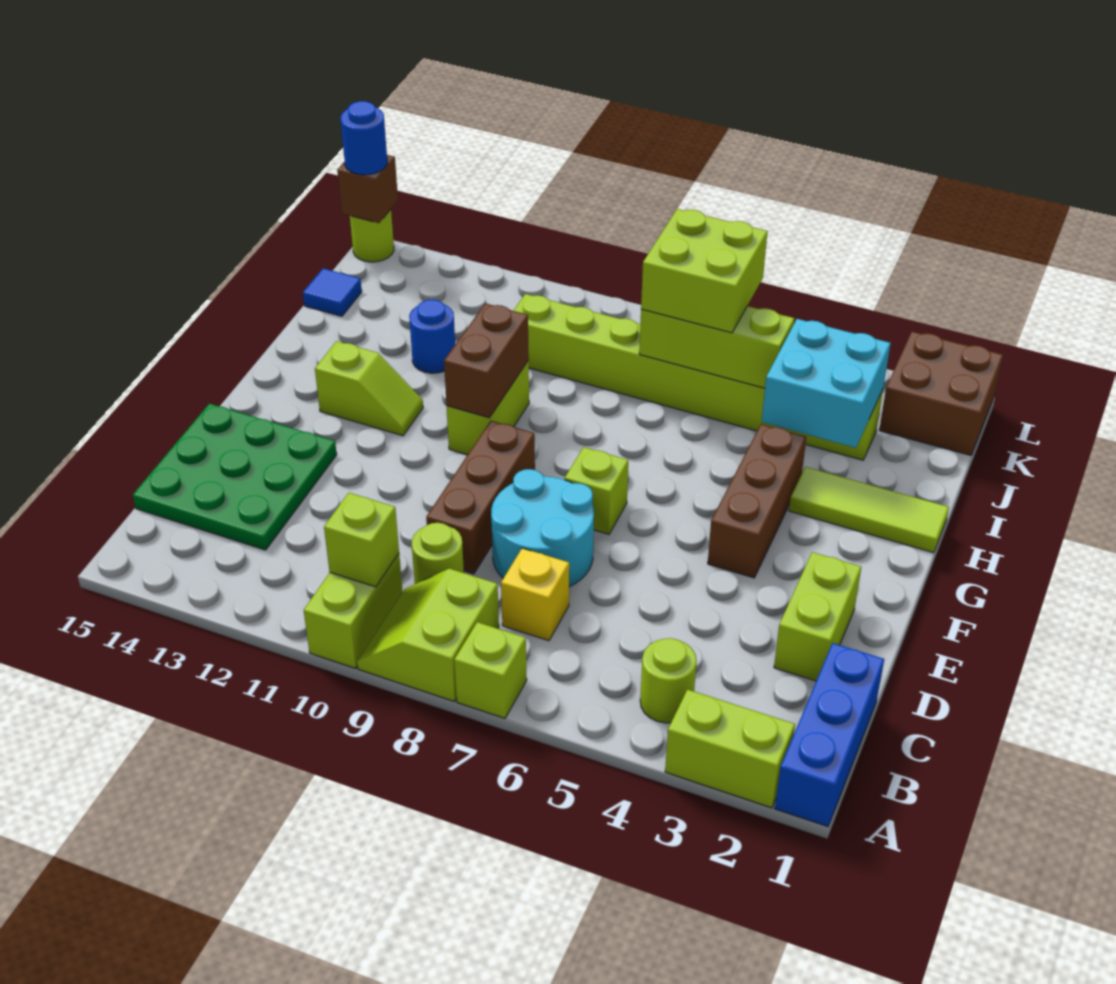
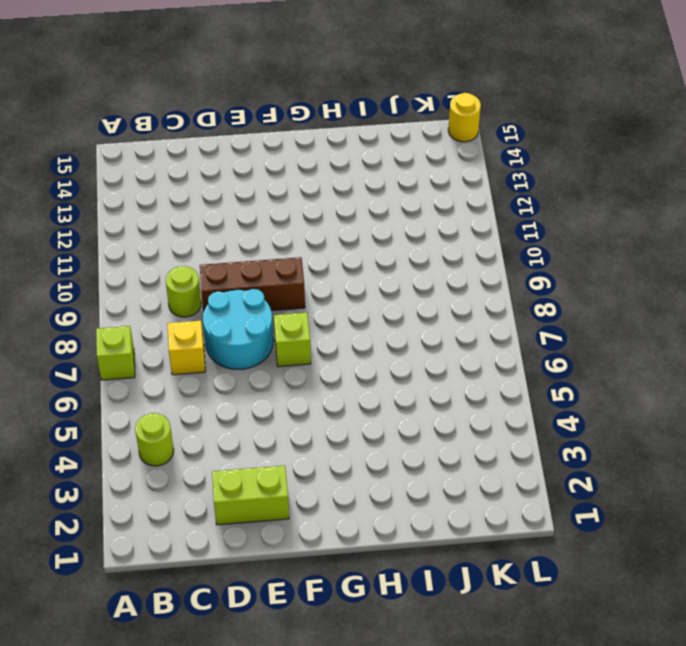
yellow round brick L15 level 1 -> lime round brick L15 level 1
none -> blue brick A1:C1 level 1
none -> lime brick A2:A3 level 1
none -> lime slope A8:B9 level 1 top 8

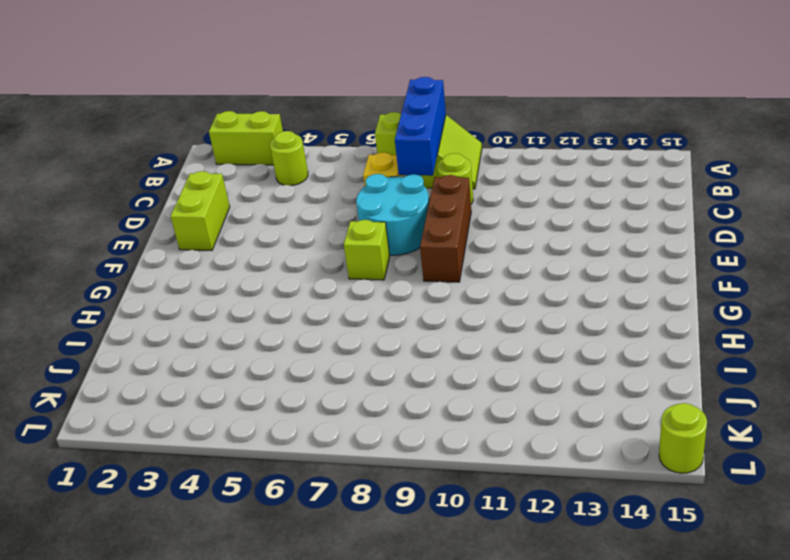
blue brick A8:C8 level 2 -> blue brick A1:C1 level 1
none -> lime brick A10:B10 level 1
none -> green plate C13:E15 level 1
none -> brown brick F4:H4 level 1

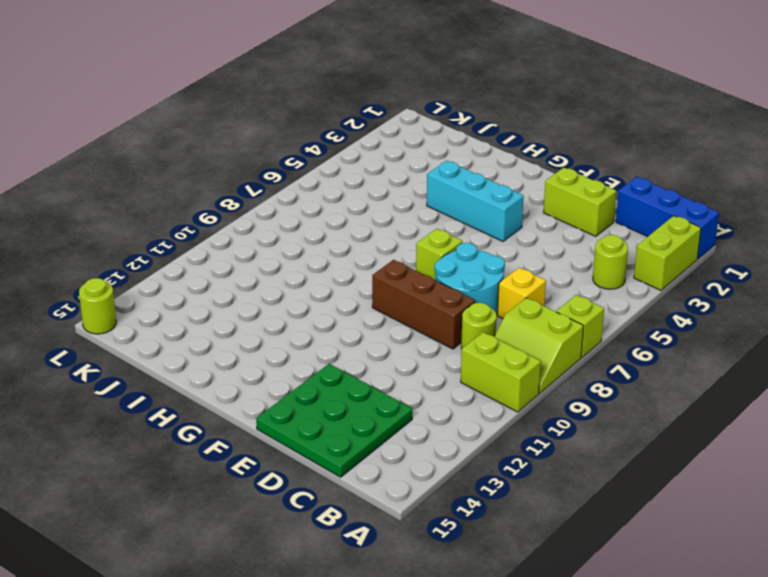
cyan brick F4:H4 level 1 -> brown brick F4:H4 level 1
none -> lime brick G10:H10 level 1
none -> lime slope G12:G13 level 1 top 13
none -> lime tile H1:H3 level 1

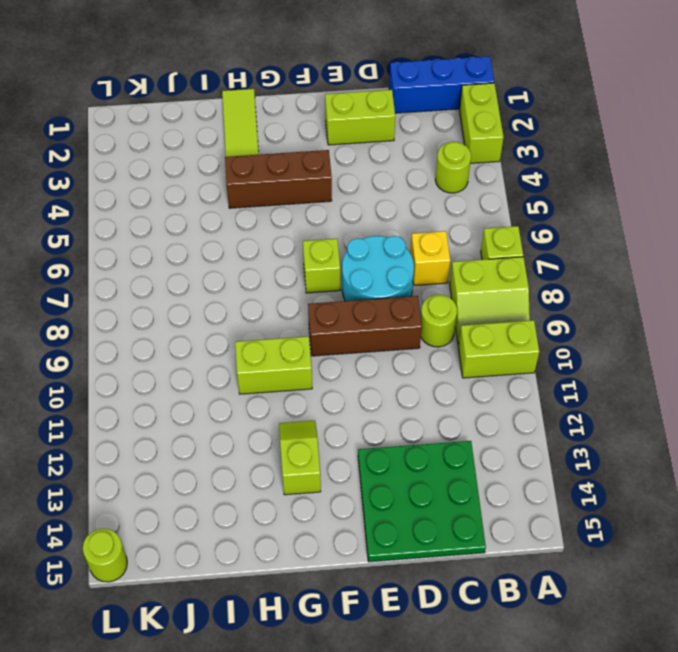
none -> blue round brick I12 level 1
none -> lime brick J3:J10 level 1
none -> blue tile J15 level 1

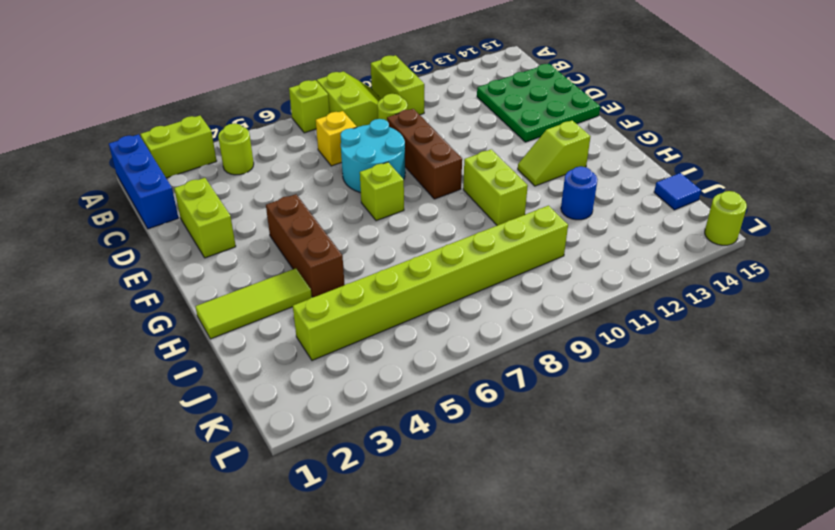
none -> brown brick K1:L2 level 1
none -> lime brick B10 level 2
none -> brown brick G10:H10 level 2

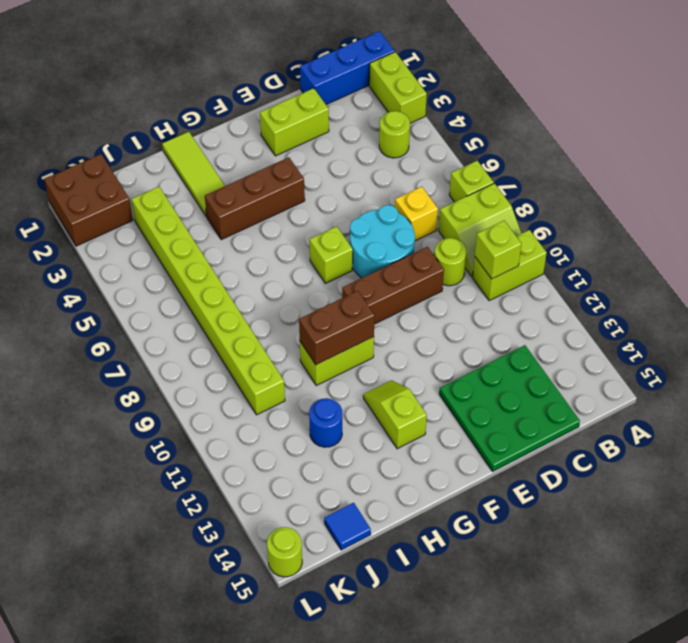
none -> cyan brick I3:J4 level 2
none -> lime brick J5:J7 level 2
none -> brown brick L15 level 2

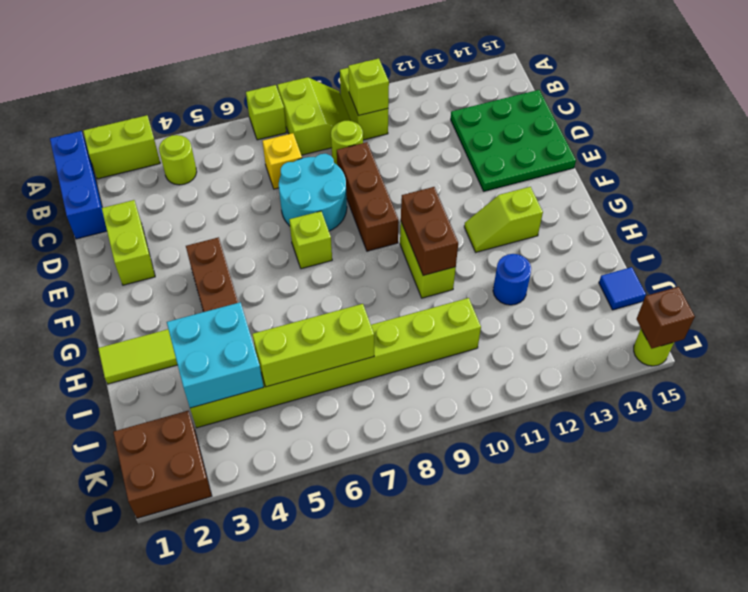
none -> lime brick J6:K7 level 3
none -> blue round brick L15 level 3

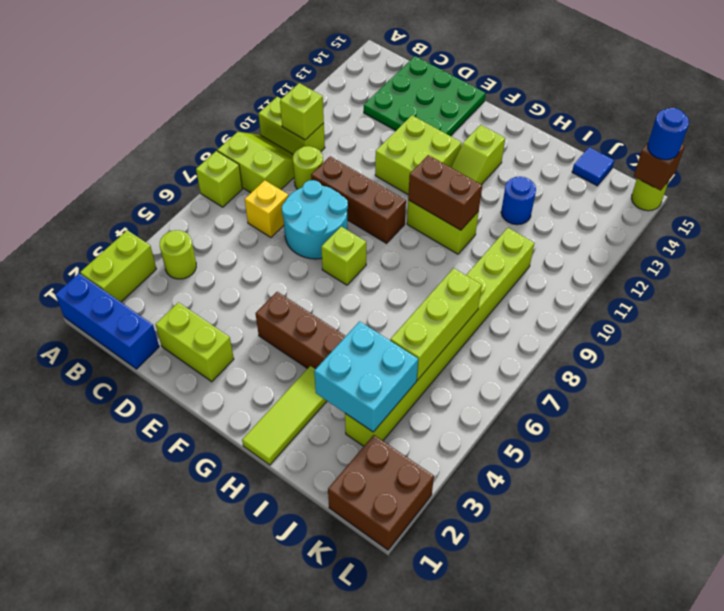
lime brick E11:F12 level 1 -> lime brick J6:K7 level 3

